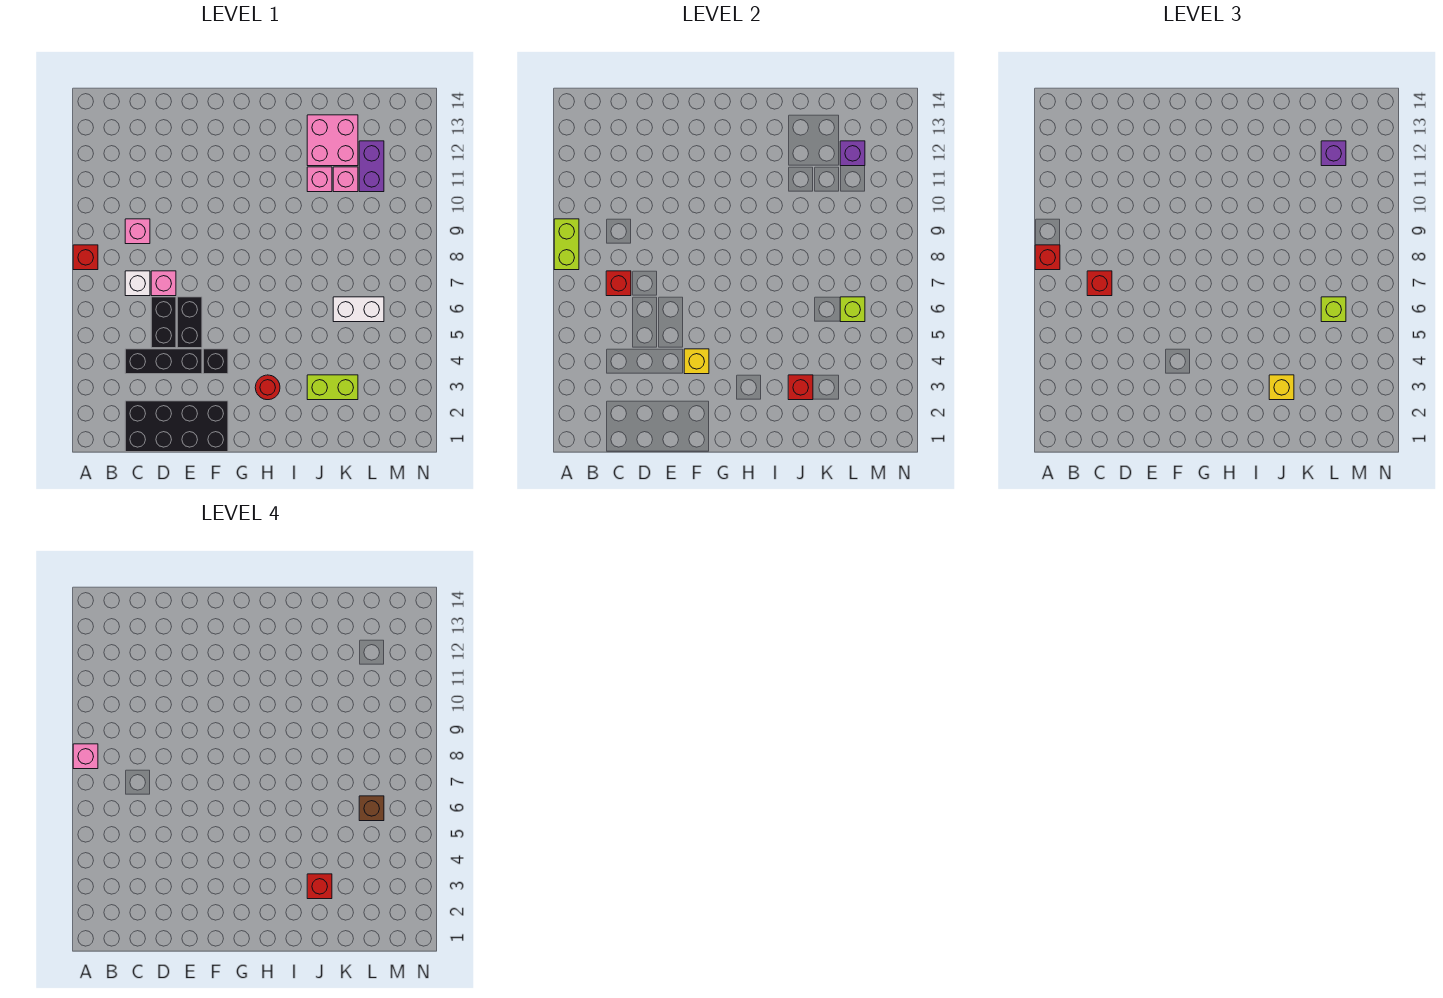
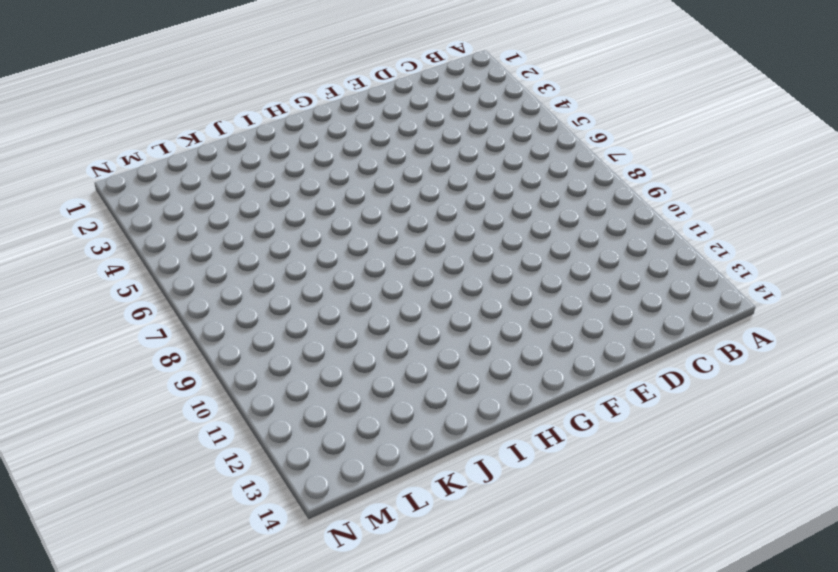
none -> red brick A8 level 1
none -> black brick C1:F2 level 1
none -> black brick C4:E4 level 1
none -> white brick C7 level 1

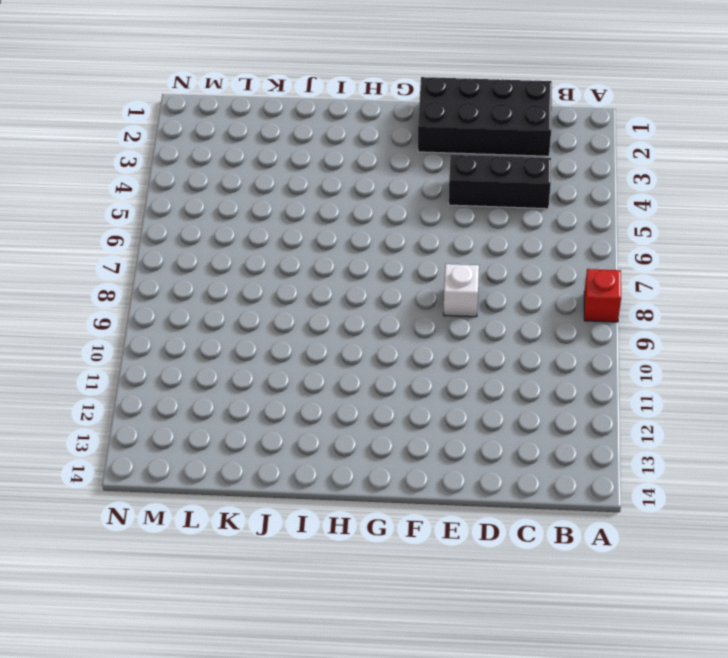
white brick E8 level 1 -> white brick C7 level 1
none -> pink brick C9 level 1
none -> black brick D5:D6 level 1
none -> pink brick D7 level 1
none -> black brick E5:E6 level 1

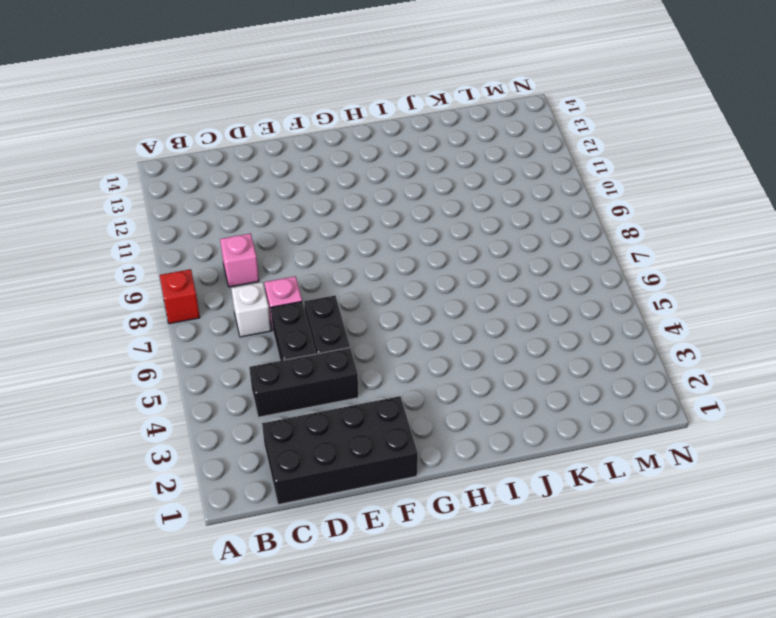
none -> black brick F4 level 1
none -> red round brick H3 level 1
none -> lime brick J3:K3 level 1
none -> pink brick J11 level 1

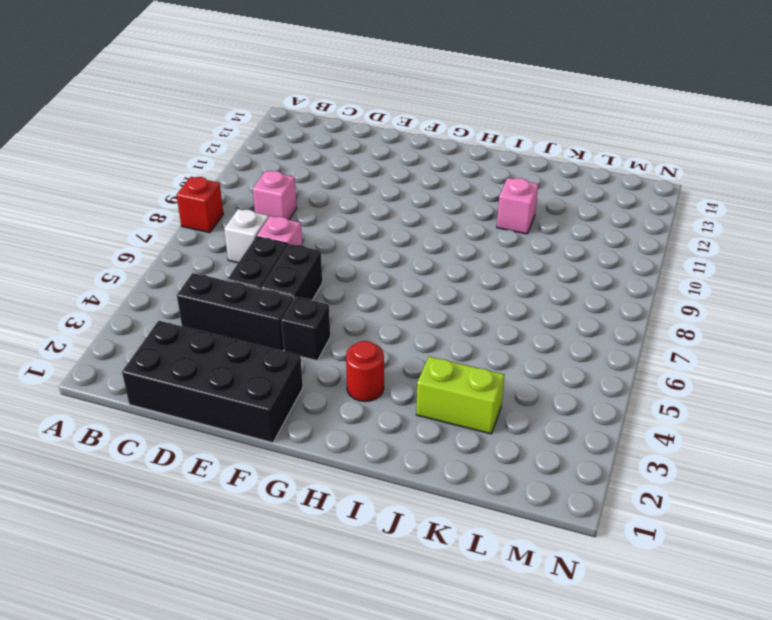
none -> pink brick J12:K13 level 1
none -> white brick K6:L6 level 1
none -> pink brick K11 level 1
none -> purple brick L11:L12 level 1

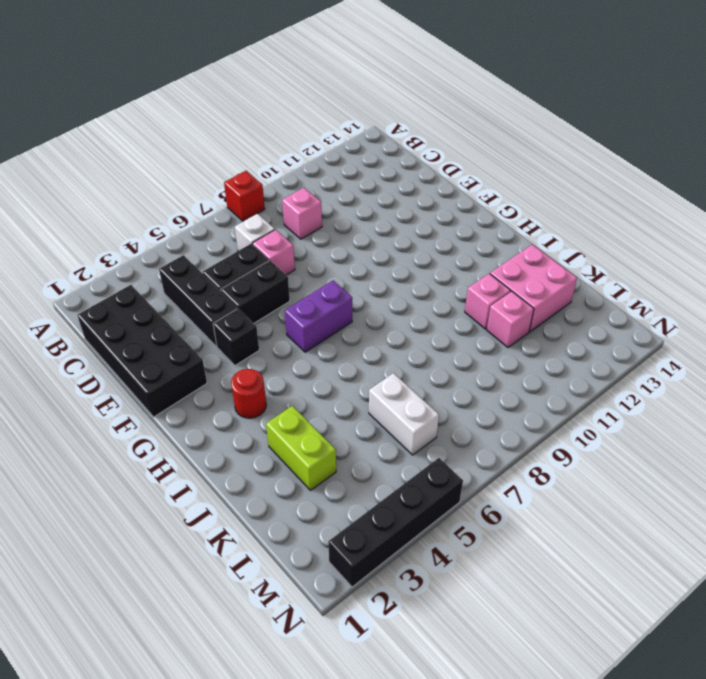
purple brick G6:G7 level 1 -> purple brick L11:L12 level 1
black brick N2:N5 level 1 -> none
none -> lime brick A8:A9 level 2
none -> red brick C7 level 2
none -> yellow brick F4 level 2
none -> red brick J3 level 2

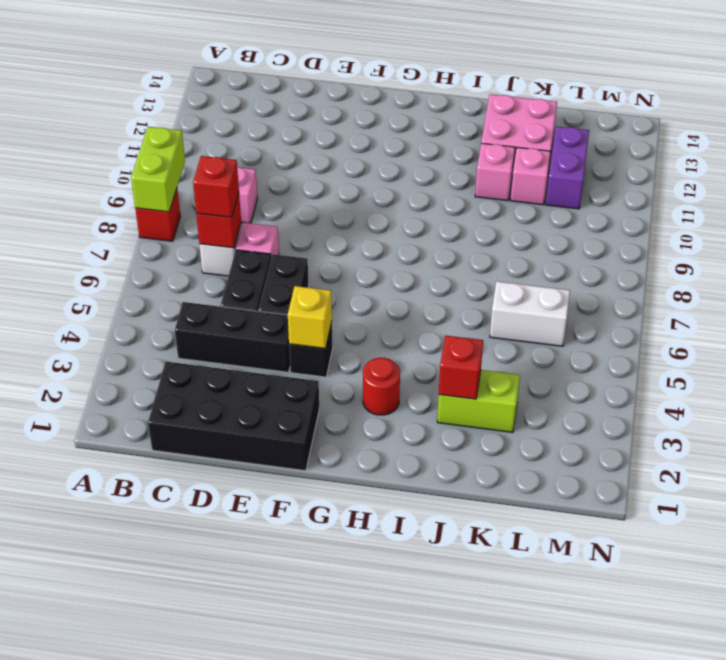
none -> lime brick L6 level 2
none -> purple brick L12 level 2
none -> red brick A8 level 3
none -> yellow brick J3 level 3

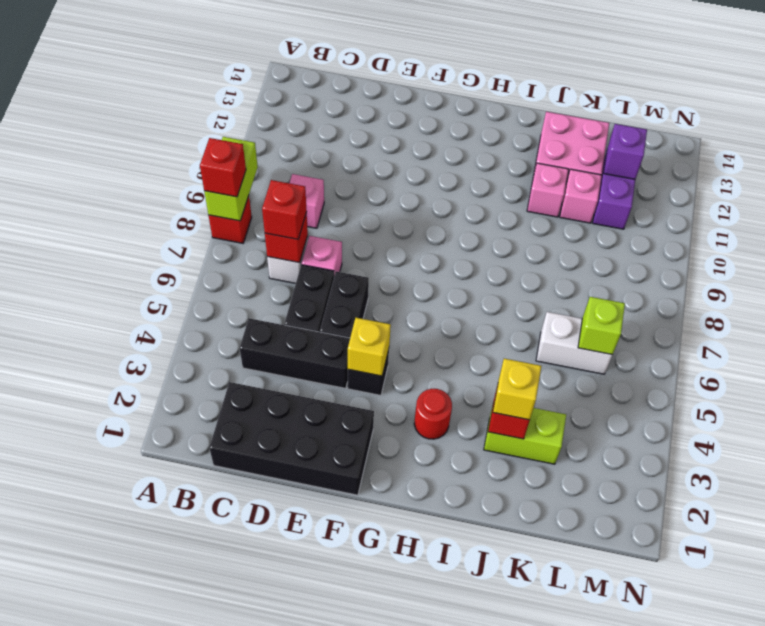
none -> lime brick L6 level 3
none -> purple brick L12 level 3
none -> pink brick A8 level 4
none -> red brick J3 level 4

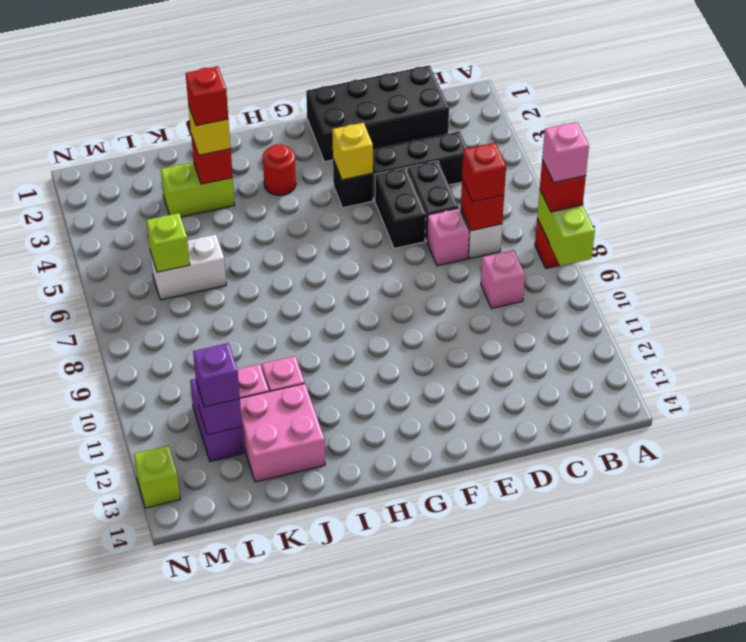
lime brick N13 level 1 -> lime brick L6 level 3
none -> brown brick L6 level 4

